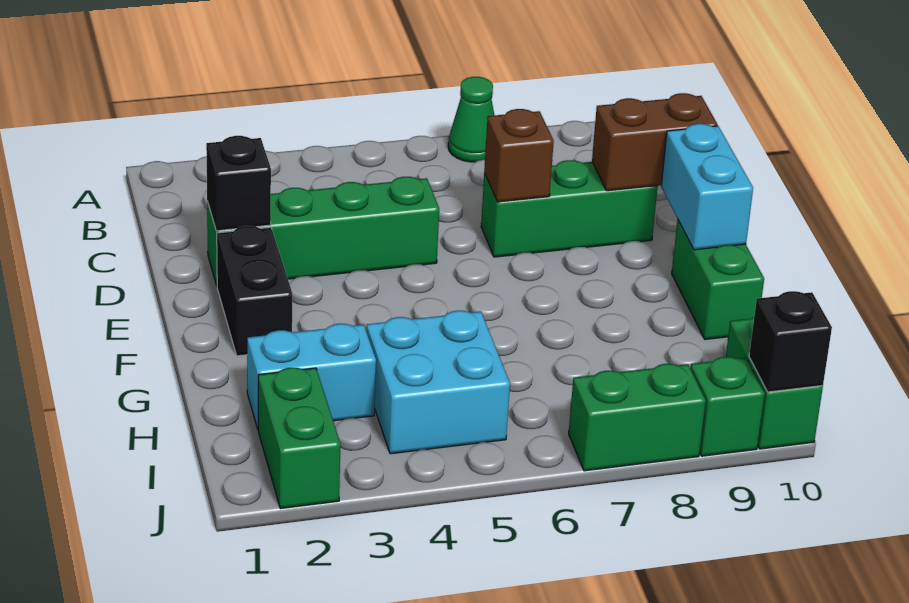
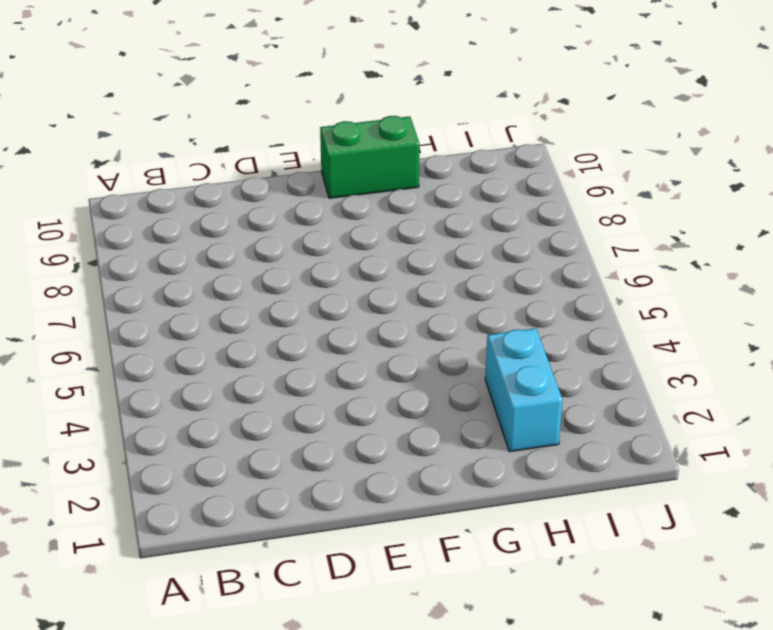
none -> green cone A7 level 1
none -> green brick D2:D5 level 1
none -> green brick D7:D9 level 1

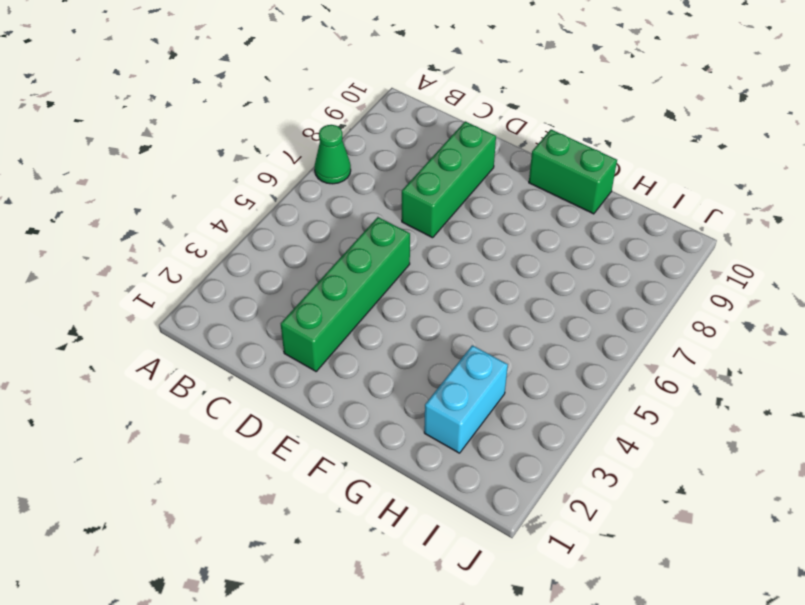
none -> black brick E2:F2 level 1
none -> cyan brick H4:I5 level 1
none -> green brick I2:J2 level 1

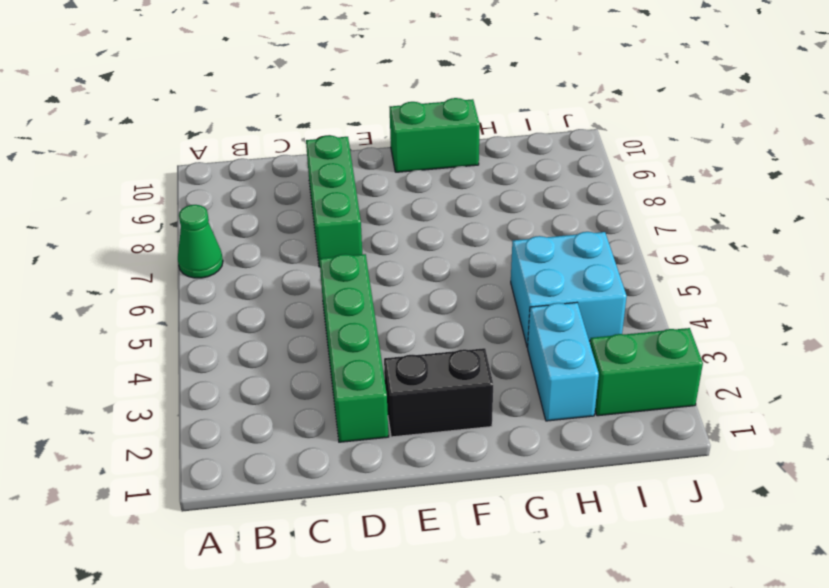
none -> green brick I10:J10 level 1
none -> green brick J7:J8 level 1
none -> green brick J9 level 1

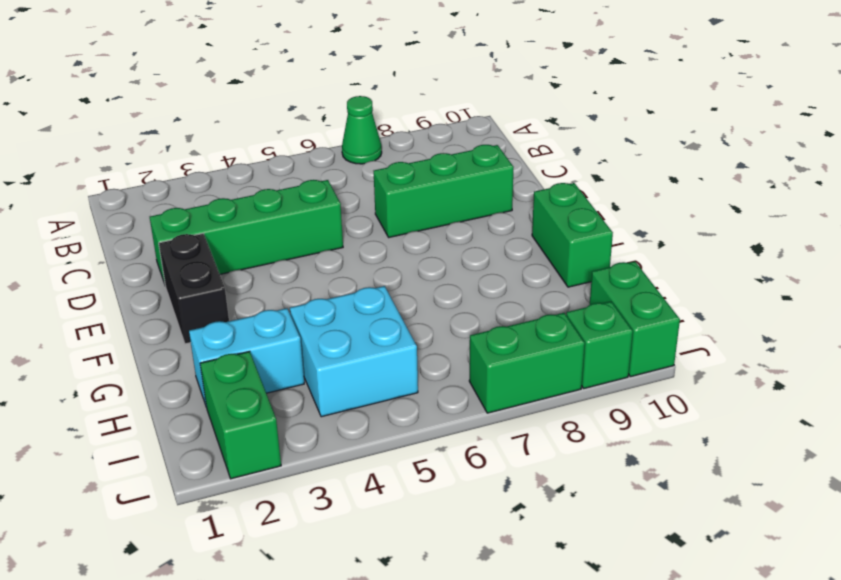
none -> black brick D2 level 2
none -> brown brick D7 level 2
none -> brown brick D9:D10 level 2

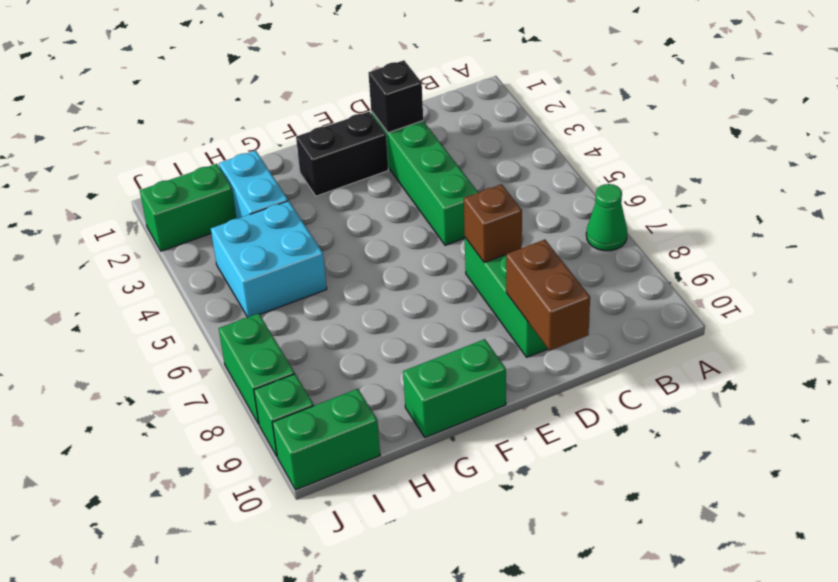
none -> cyan brick E10:F10 level 2
none -> black brick J10 level 2

